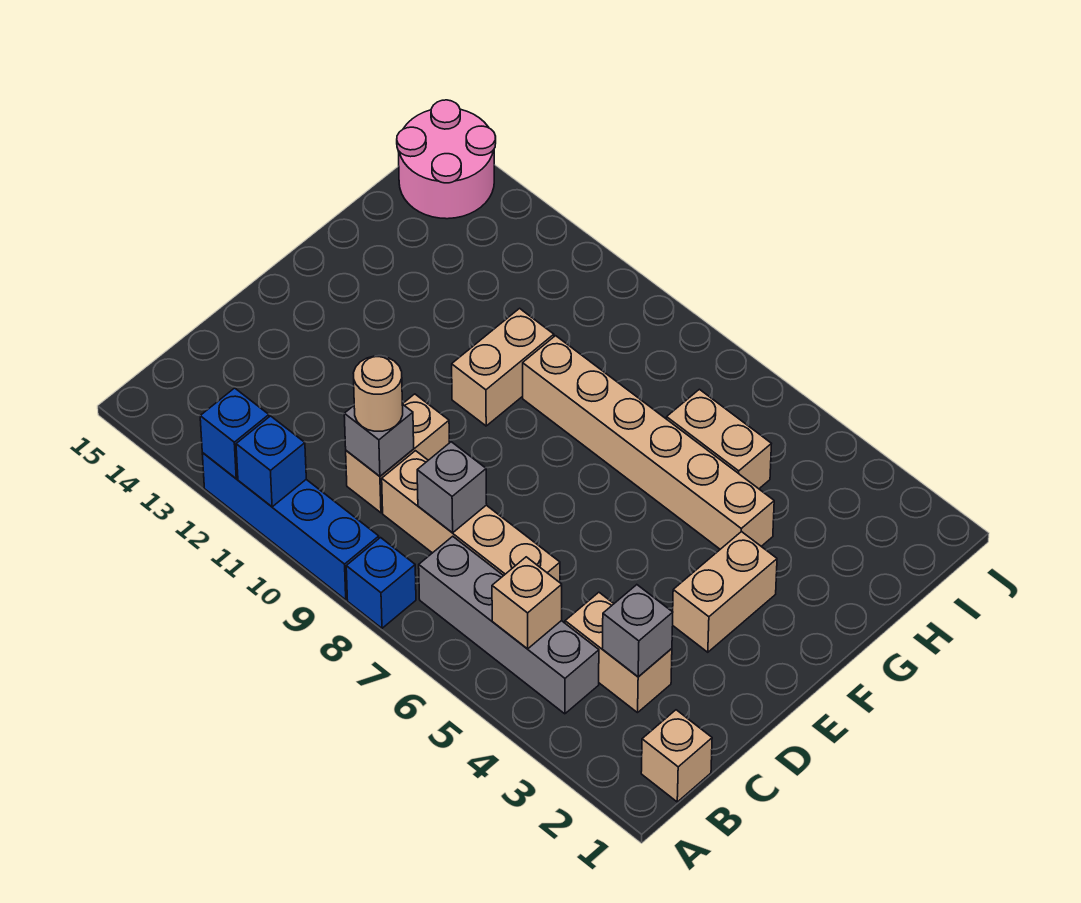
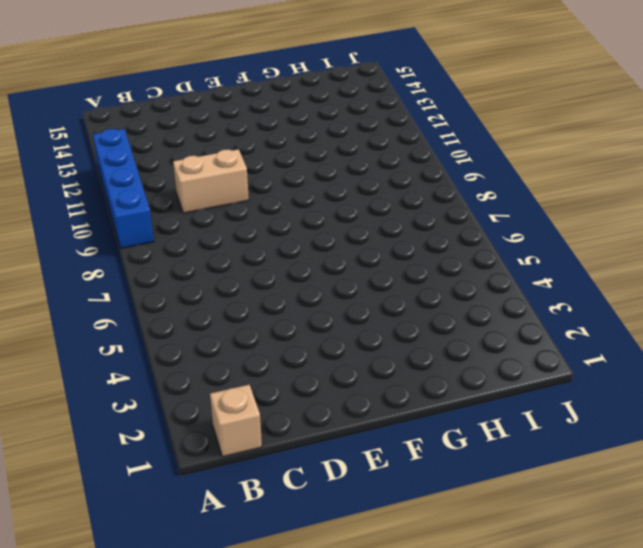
none -> blue brick A8 level 1
none -> grey brick B4:B7 level 1
none -> tan brick C3:C4 level 1

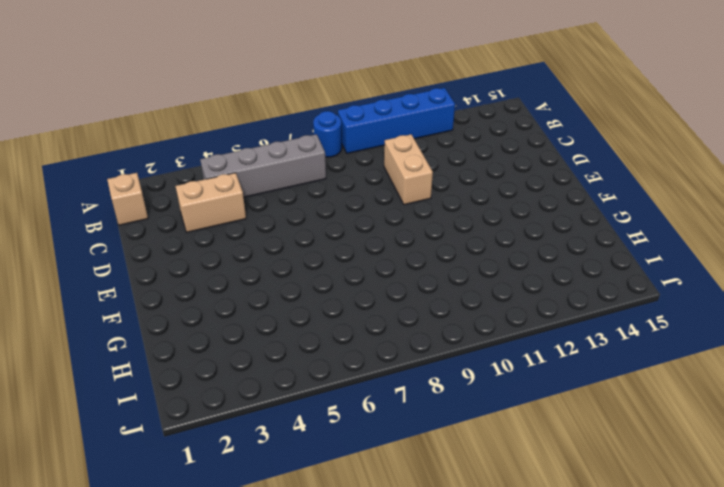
blue round brick A8 level 1 -> blue brick A8 level 1
none -> tan brick C6:C9 level 1
none -> tan brick E3:F3 level 1
none -> tan brick F10:G10 level 1

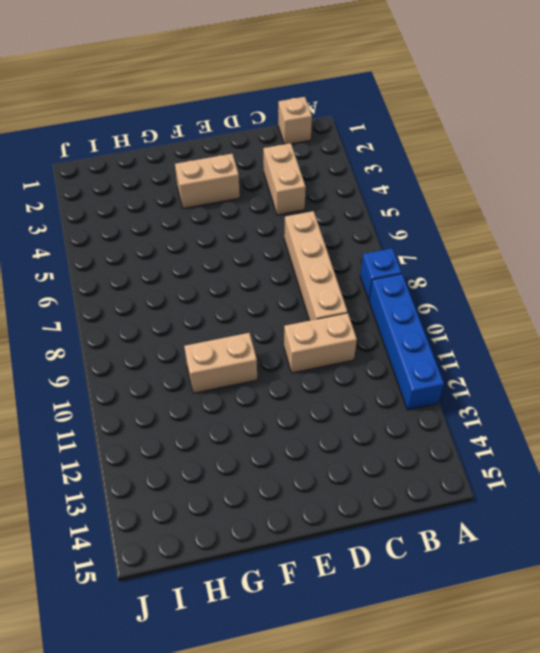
none -> grey brick B4:B7 level 1
none -> tan brick G4:G9 level 1
none -> tan brick H5:H6 level 1

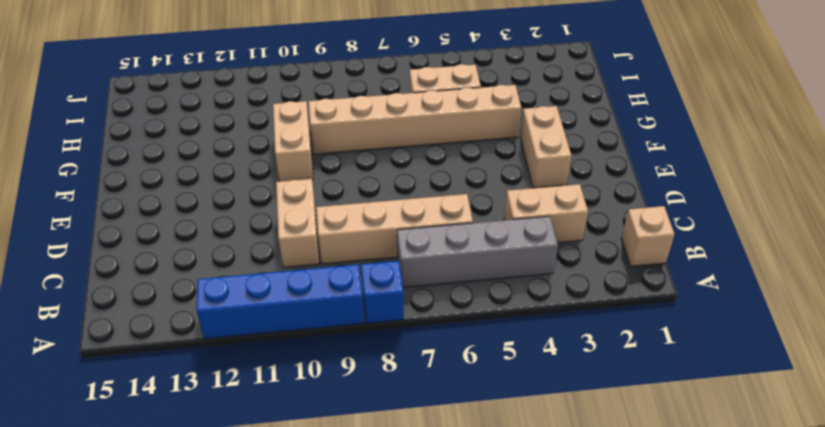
none -> pink round brick I14:J15 level 1
none -> blue brick A11 level 2
none -> blue brick A12 level 2

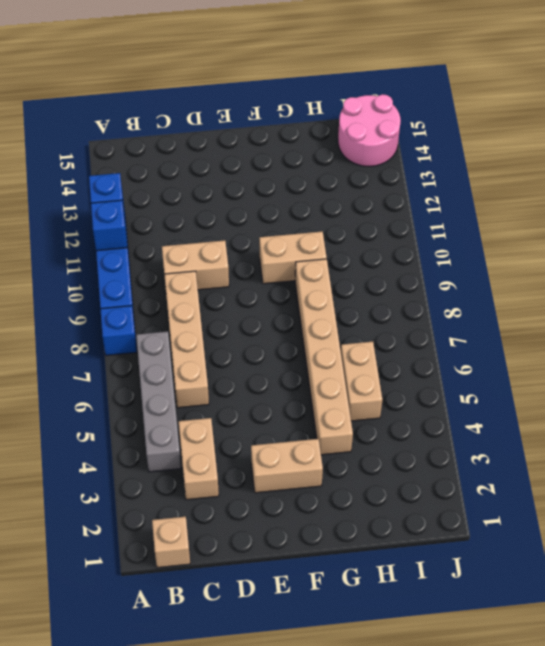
none -> tan brick B5 level 2
none -> grey brick C3 level 2
none -> grey brick C8 level 2

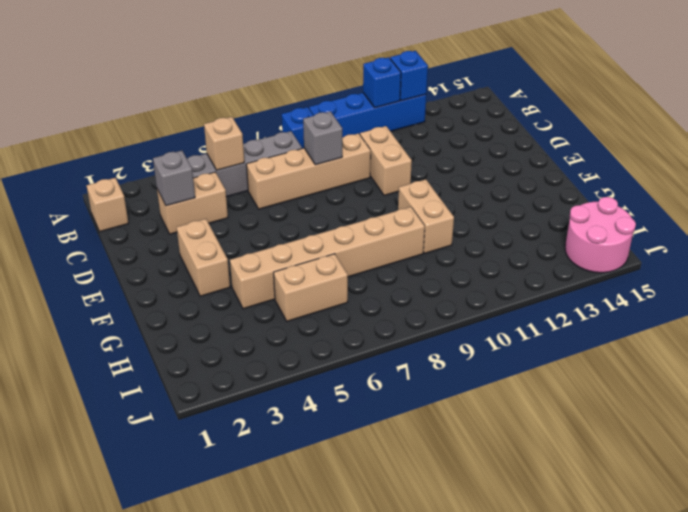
none -> grey brick C10 level 2
none -> tan round brick C10 level 3

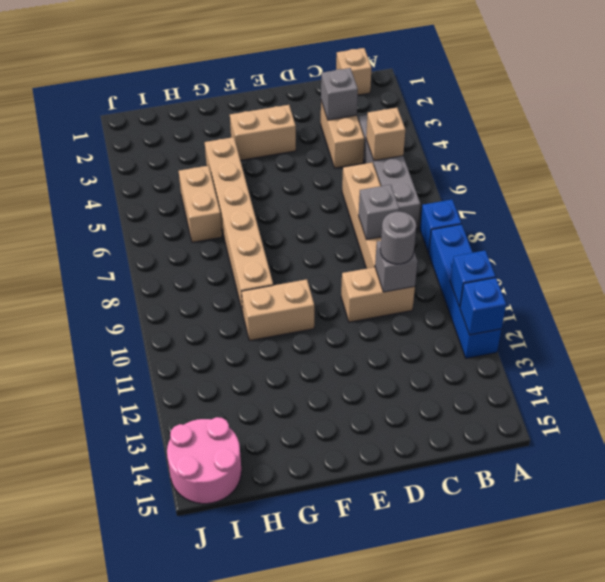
grey round brick C10 level 3 -> tan round brick C10 level 3

